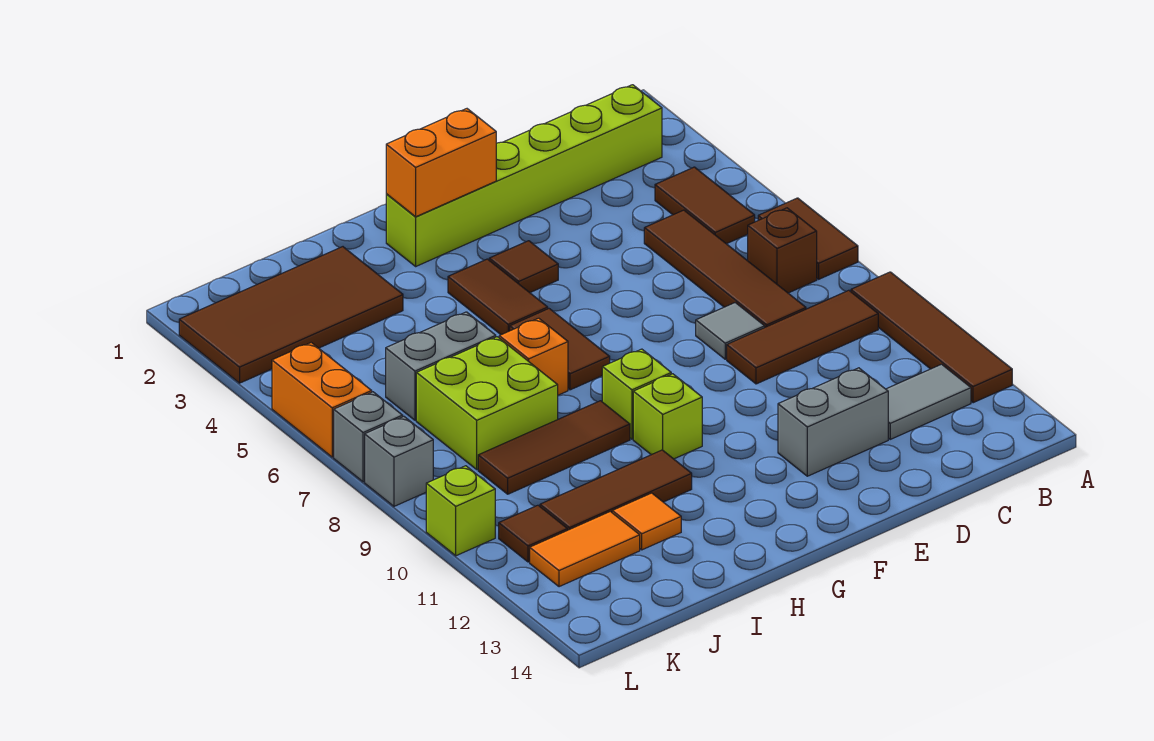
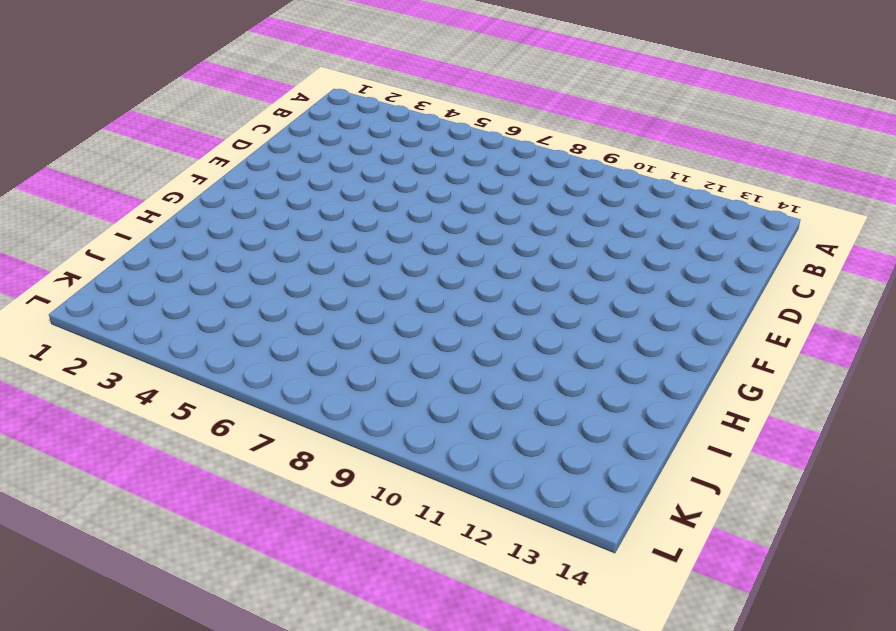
none -> brown tile A6:A7 level 1
none -> brown tile A9:A12 level 1
none -> lime brick B2:G2 level 1

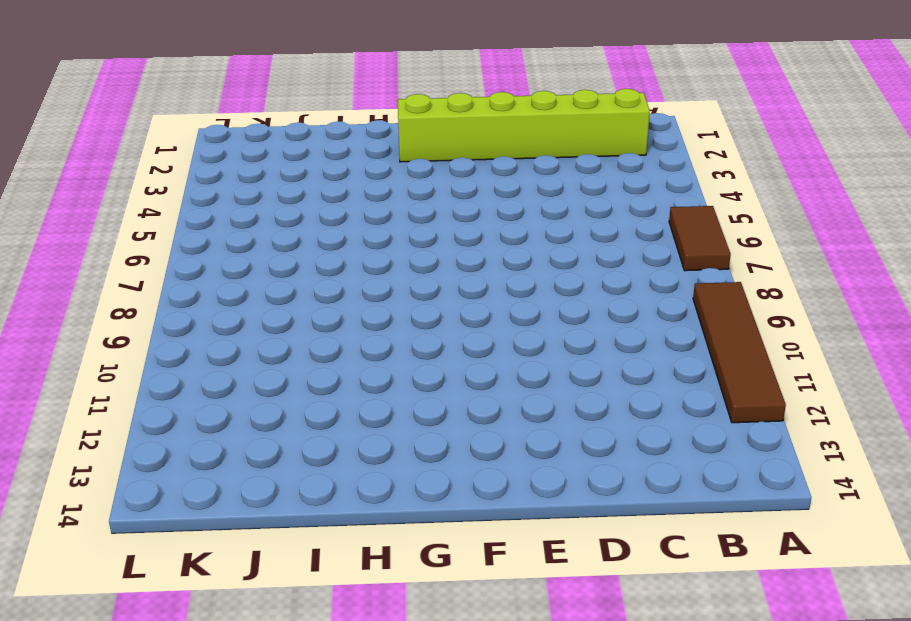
none -> brown tile B4:B5 level 1
none -> brown brick B7 level 1
none -> brown tile B9:D9 level 1

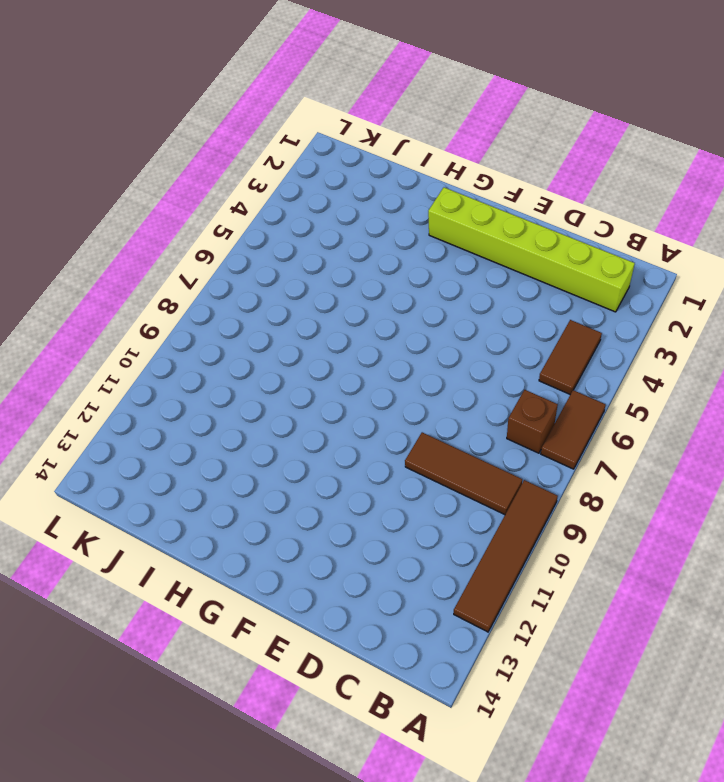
none -> grey tile B12:C12 level 1
none -> brown tile C5:C8 level 1
none -> grey tile D8 level 1

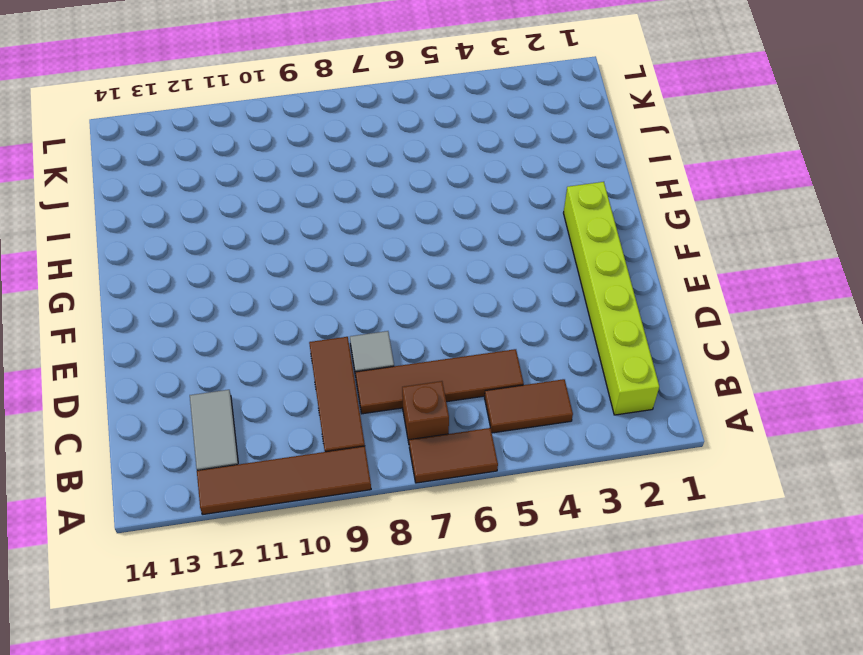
none -> grey brick D12:E12 level 1
none -> brown tile F4 level 1
none -> brown tile G4:G5 level 1

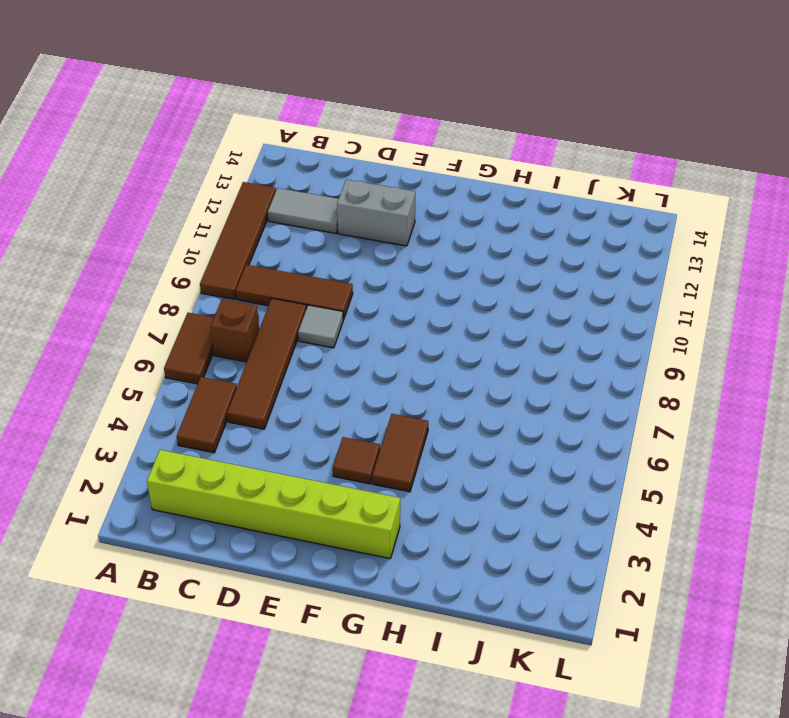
none -> brown tile G6:G7 level 1
none -> lime brick G9 level 1
none -> lime brick G10 level 1

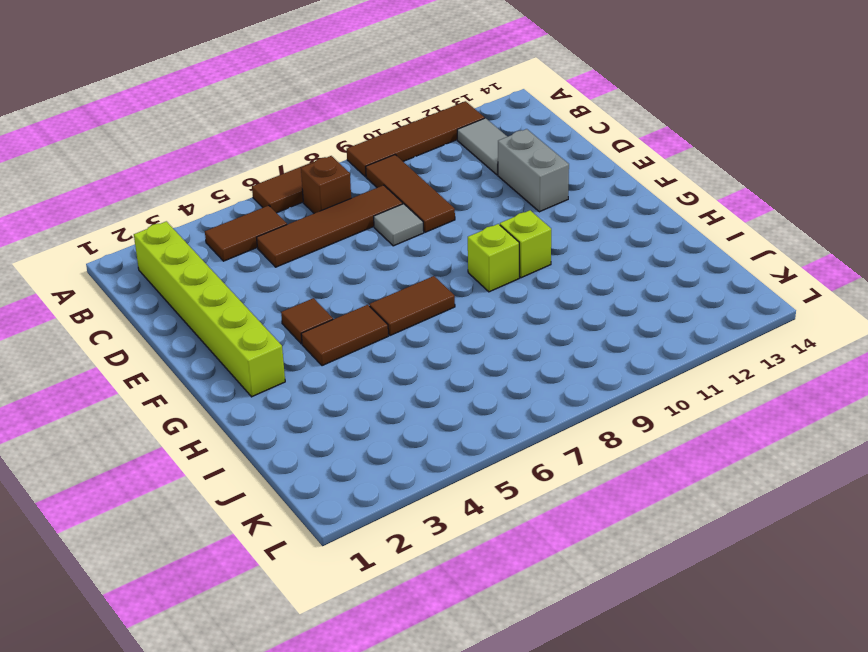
none -> orange brick H7 level 1
none -> brown tile H9:J9 level 1
none -> brown tile H11:J11 level 1

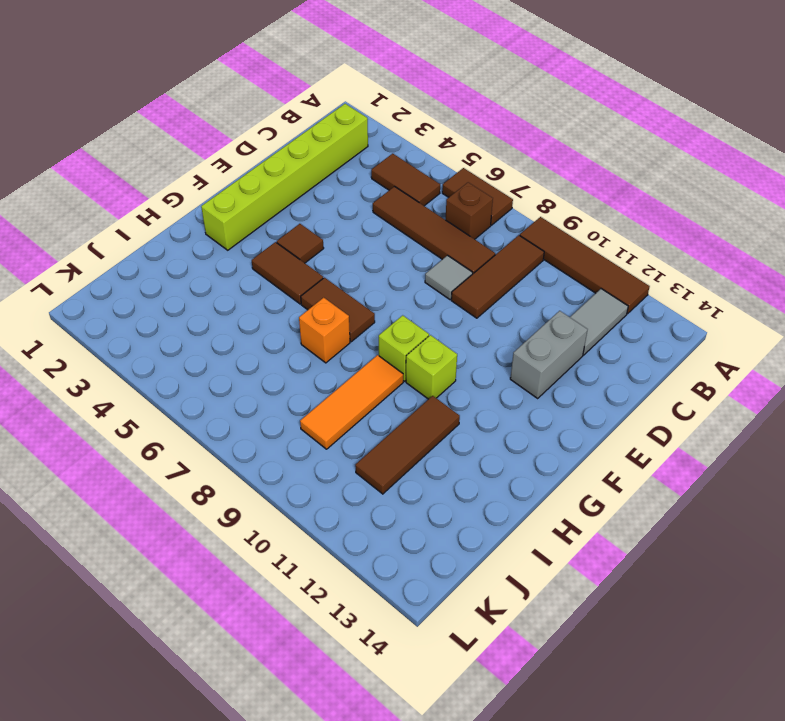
orange tile H9:J9 level 1 -> brown tile H9:J9 level 1
none -> brown tile I2:L3 level 1
none -> grey brick I6:J6 level 1
none -> lime brick I7:J8 level 1

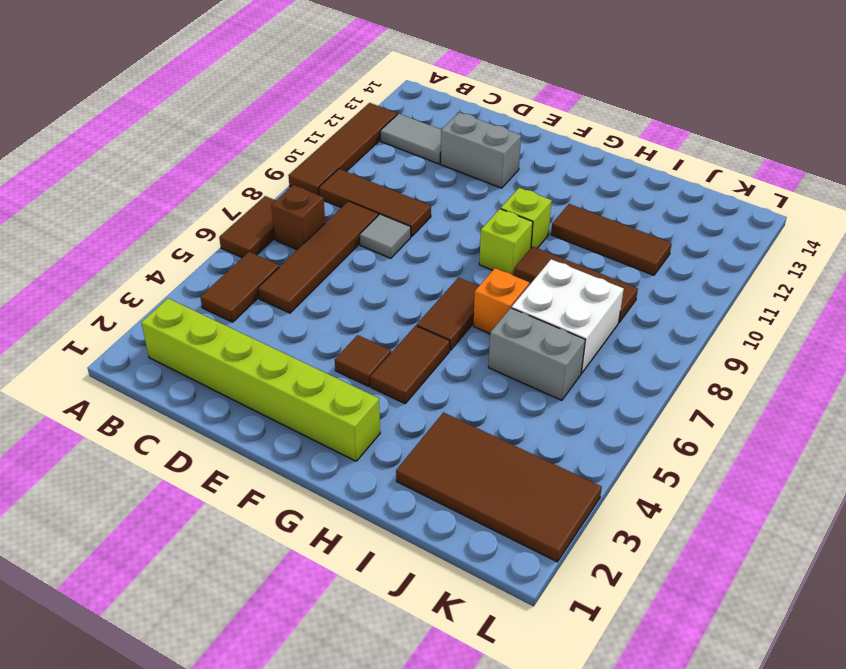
white brick I7:J8 level 1 -> lime brick I7:J8 level 1
none -> orange tile I12 level 1
none -> orange tile J12:K12 level 1
none -> brown tile K11 level 1

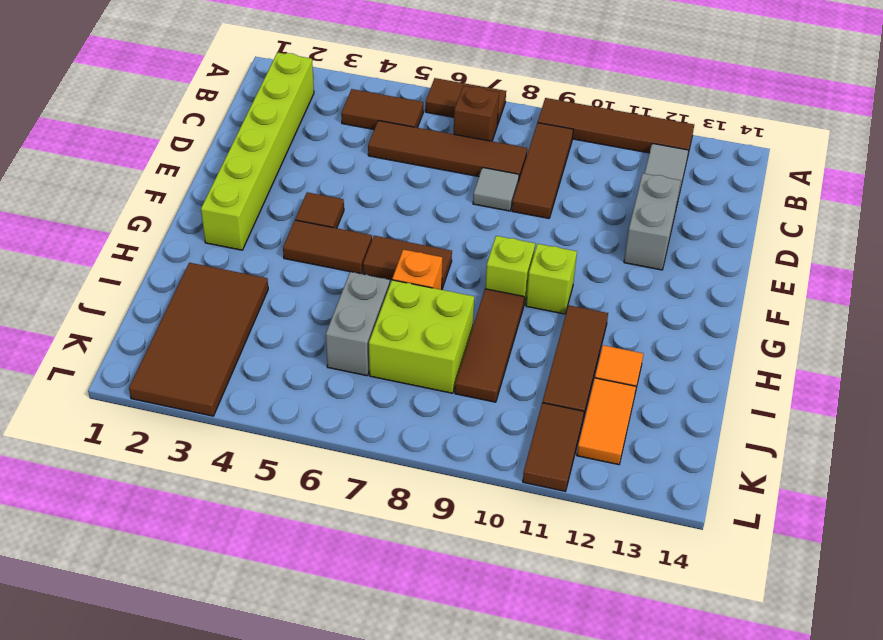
brown tile K11:L11 level 1 -> brown tile K11 level 1
none -> orange brick L5:L6 level 1
none -> grey brick L7 level 1
none -> grey brick L8 level 1

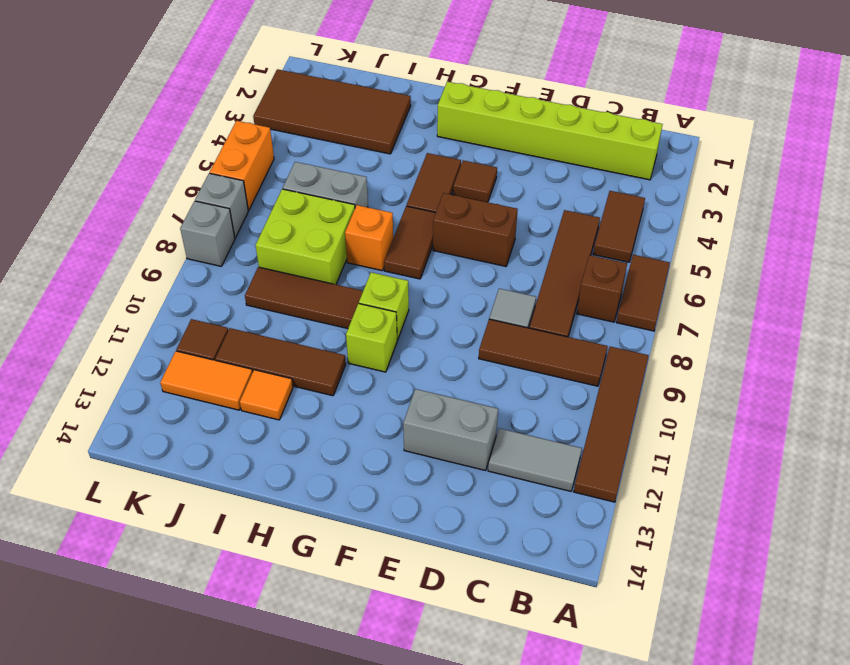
brown brick E6:F6 level 1 -> none
none -> lime brick L10 level 1
none -> orange brick F2:G2 level 2

